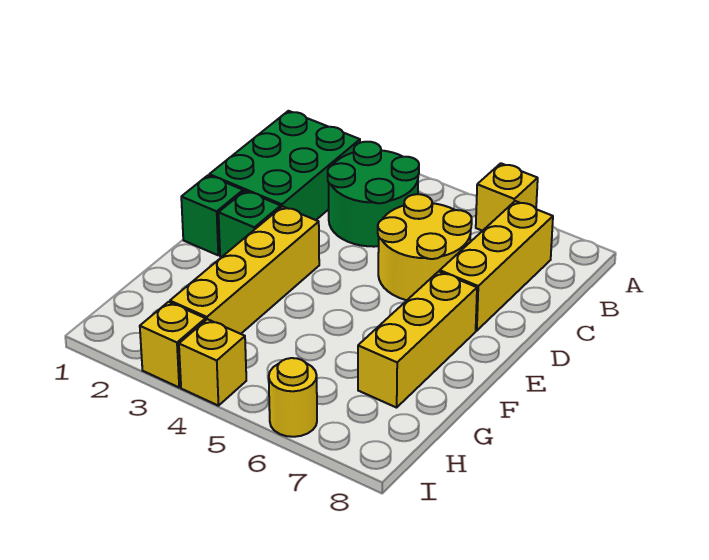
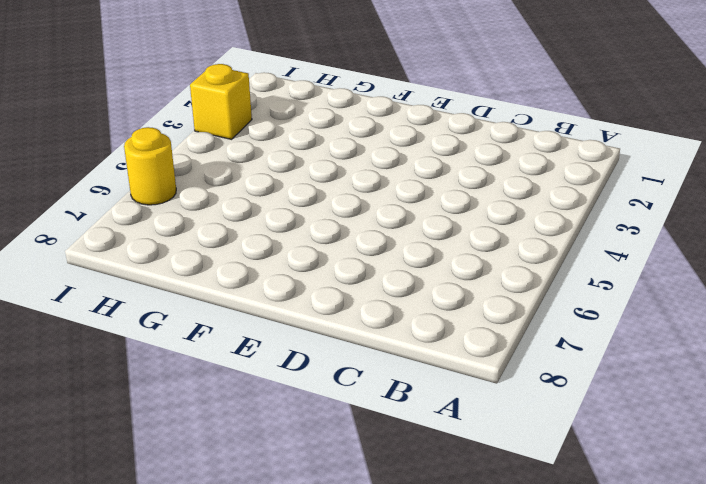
none -> yellow brick A6 level 1
none -> green brick B1:D2 level 1
none -> green round brick B3:C4 level 1

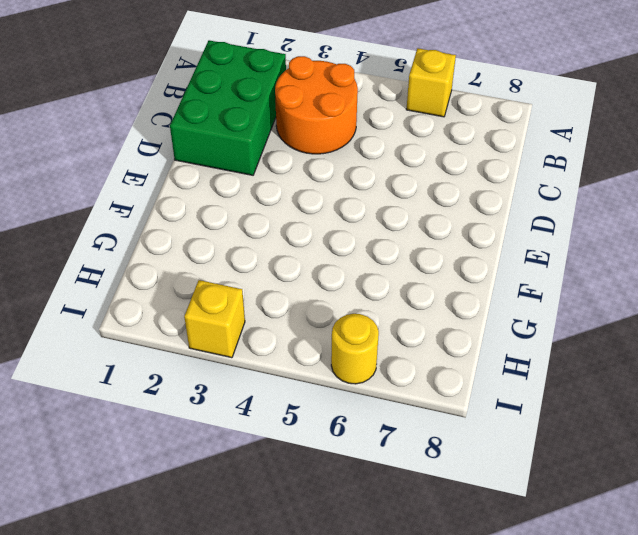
orange round brick B3:C4 level 1 -> green round brick B3:C4 level 1
none -> yellow brick B7:D7 level 1
none -> yellow round brick C5:D6 level 1
none -> green brick E1 level 1

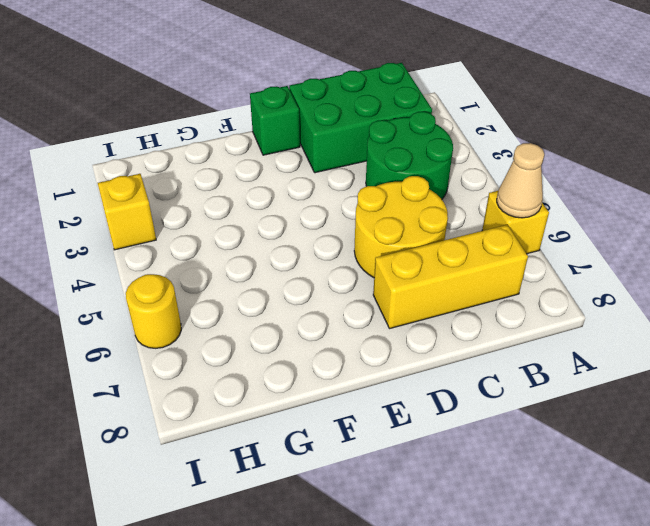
tan cone A6 level 2 -> none
none -> green brick E2 level 1
none -> yellow brick E3:H3 level 1
none -> yellow brick E7:G7 level 1

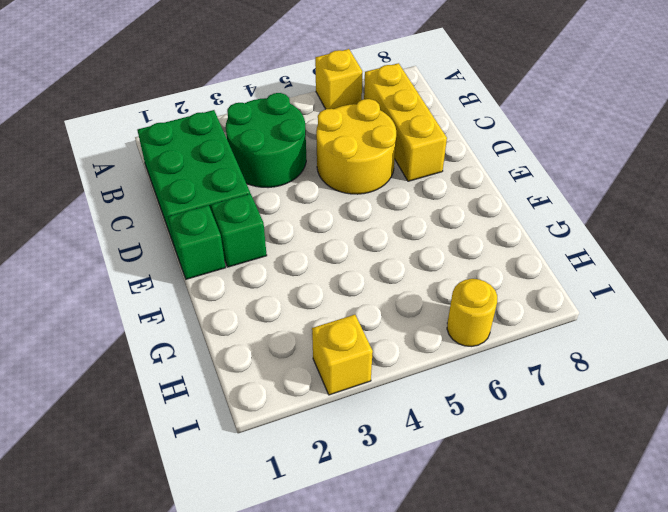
none -> yellow brick E3:H3 level 1
none -> yellow brick E7:G7 level 1
none -> yellow brick I4 level 1

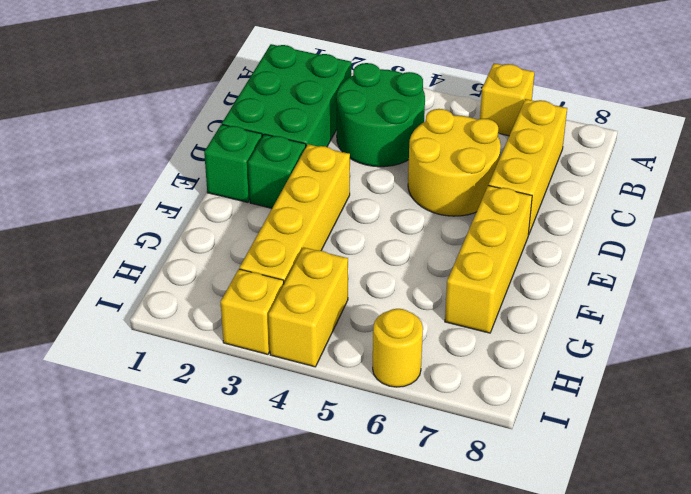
yellow brick H4:I4 level 1 -> yellow brick I4 level 1

